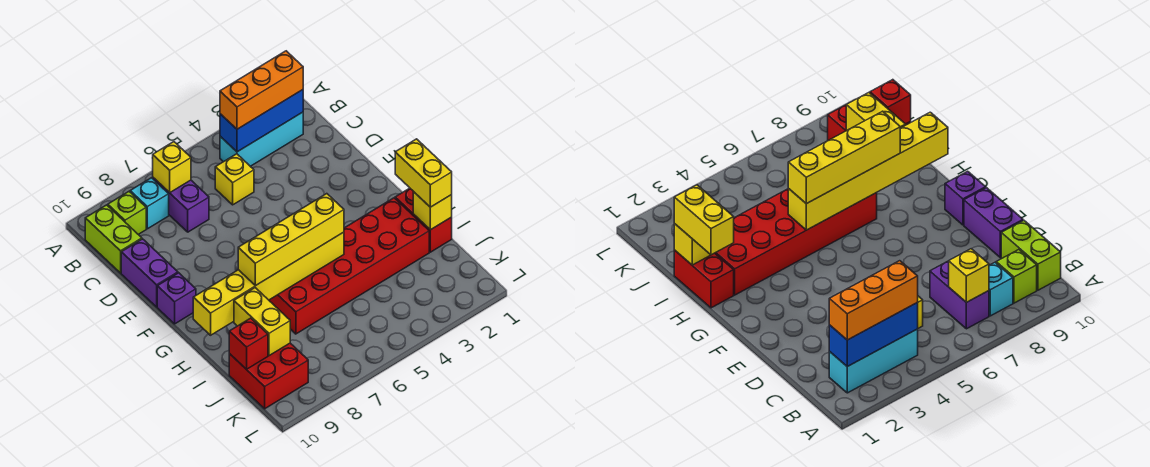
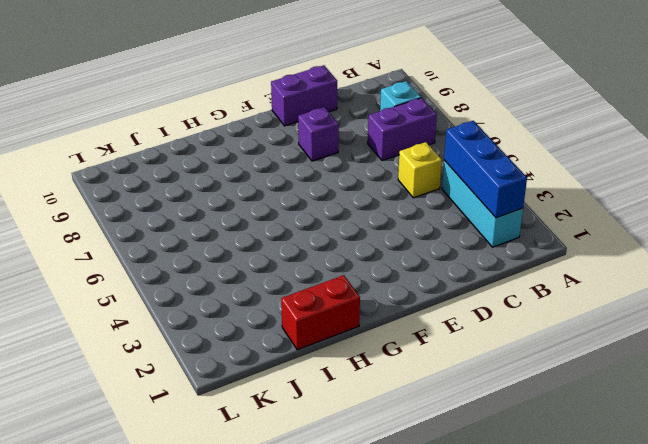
purple brick E8 level 1 -> purple brick F10 level 1
none -> lime brick B9 level 1
none -> lime brick B10:C10 level 1
none -> red brick H2:I7 level 1

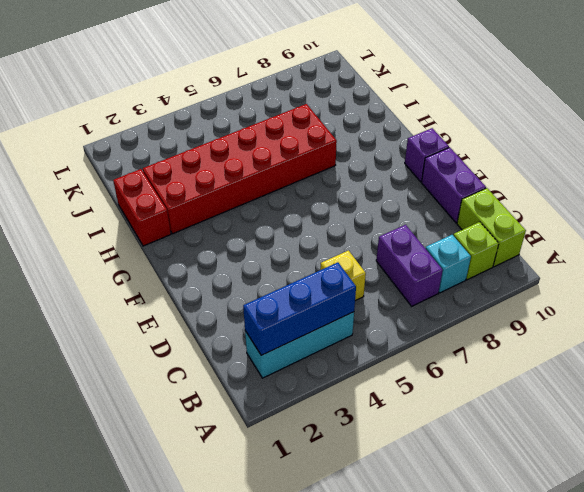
none -> red brick J9:K10 level 1
none -> yellow brick B7 level 2
none -> yellow brick H5:H10 level 2

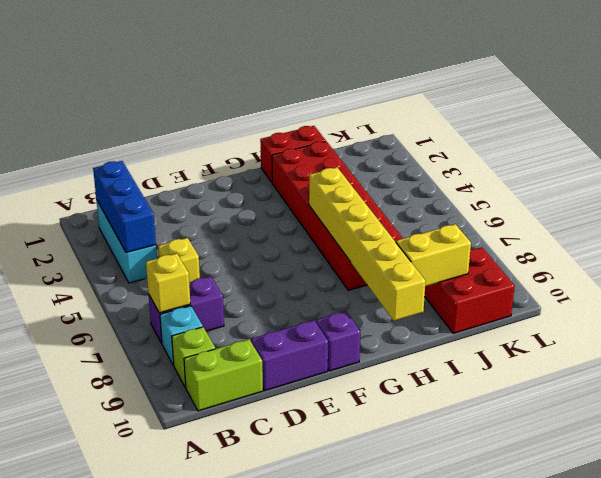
none -> yellow brick I1 level 2
none -> red brick J10 level 2
none -> orange brick B2:B4 level 3

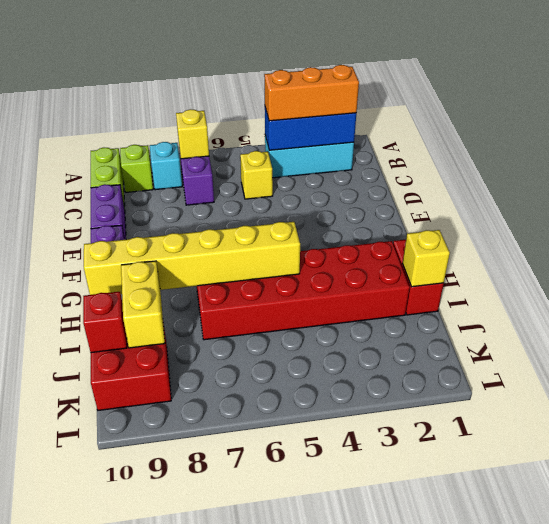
none -> yellow brick H1:I1 level 3
none -> yellow brick H5:H8 level 3

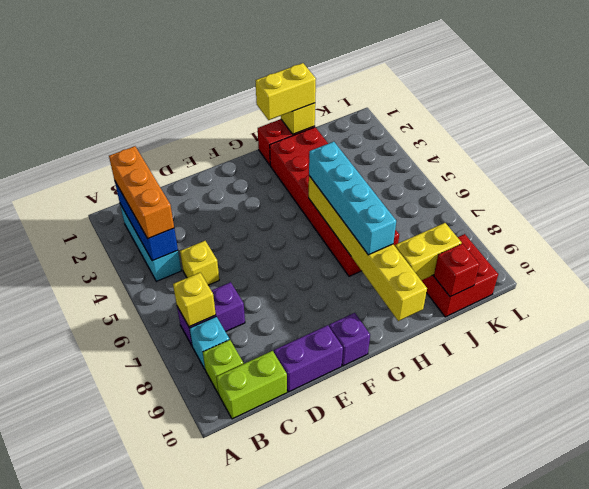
cyan brick H5:H8 level 3 -> yellow brick H5:H8 level 3

